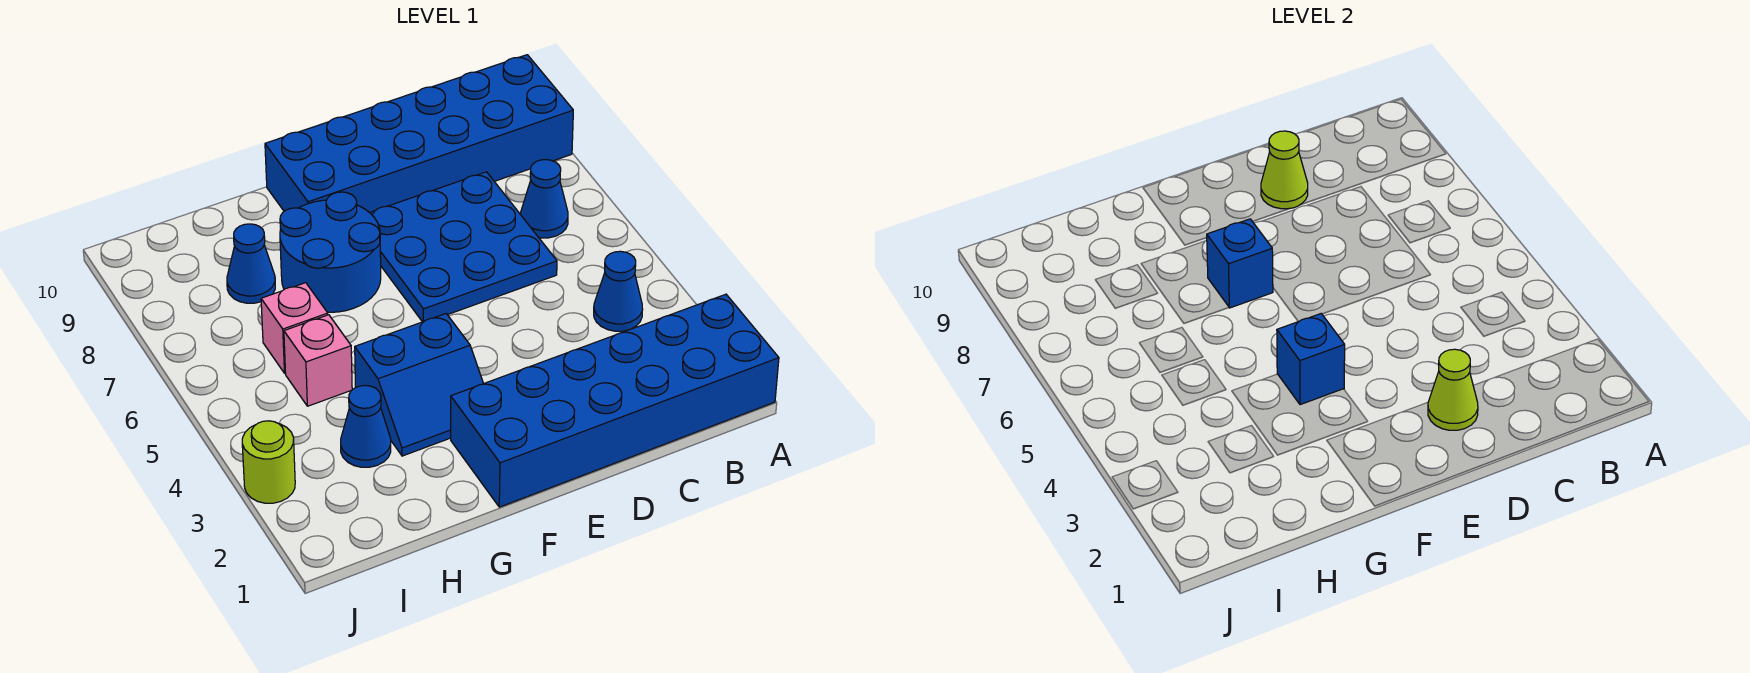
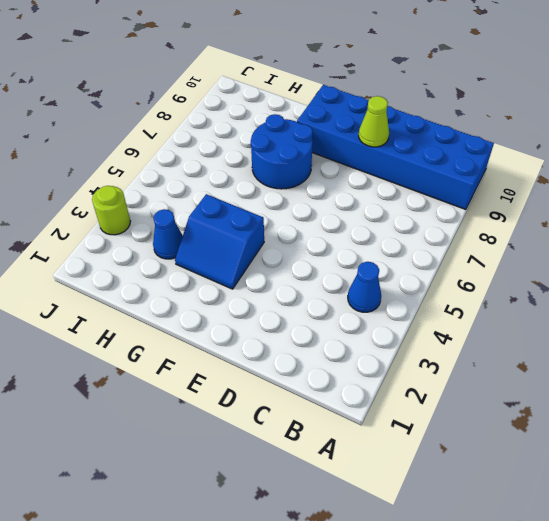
none -> blue brick A1:F2 level 1
none -> blue cone B7 level 1
none -> blue plate C6:E8 level 1

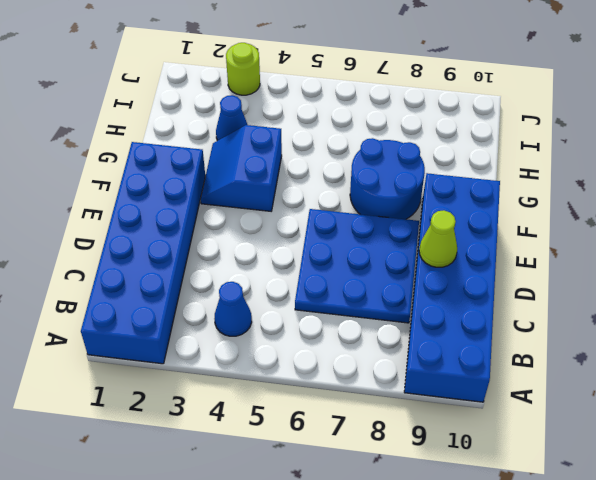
none -> blue cone B7 level 1
none -> pink brick H5 level 1
none -> pink brick H6 level 1

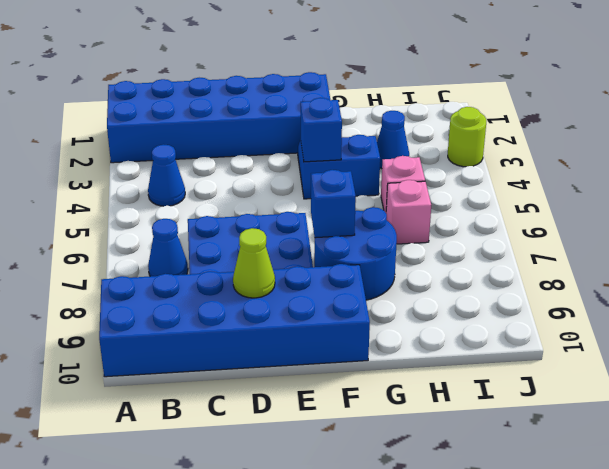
none -> blue cone H8 level 1
none -> lime cone D2 level 2

